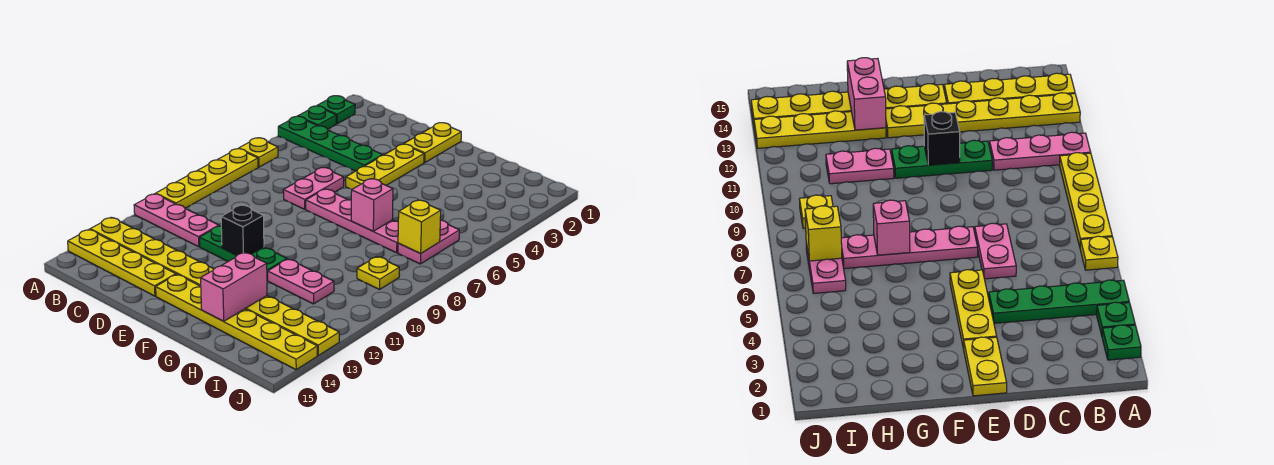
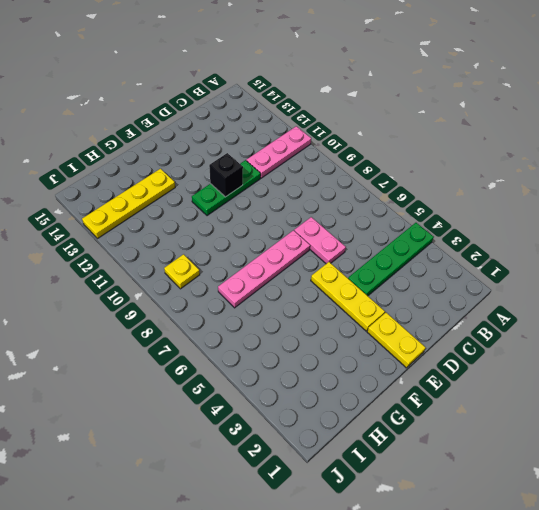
none -> green plate A2 level 1
none -> green plate A3 level 1
none -> yellow plate A6 level 1

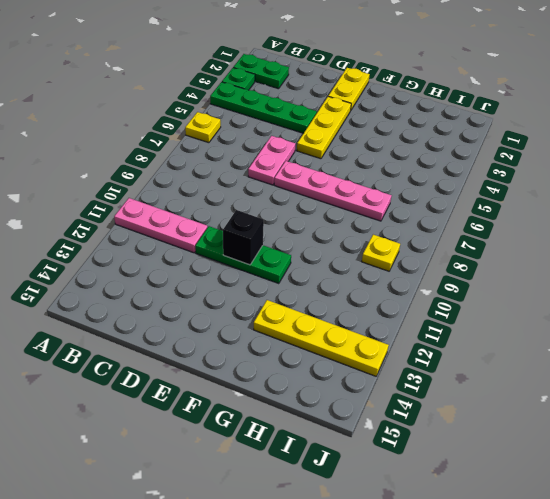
green plate A2:B2 level 1 -> green plate A2 level 1
none -> yellow plate A7:A10 level 1
none -> yellow plate A13:F13 level 1
none -> yellow plate A14:D14 level 1

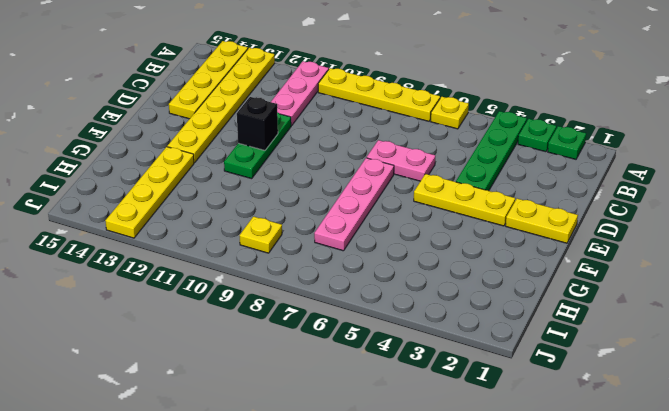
none -> yellow plate E14:J14 level 1
none -> pink plate G11:H11 level 1
none -> pink plate I6:I7 level 1

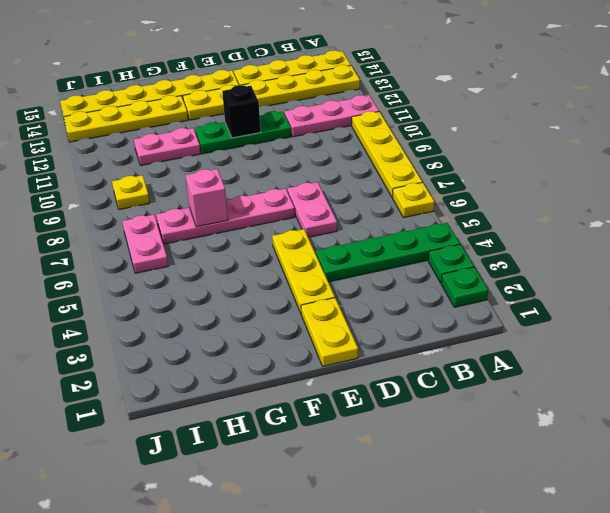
none -> pink brick G13:G14 level 2
none -> yellow brick I7 level 2

